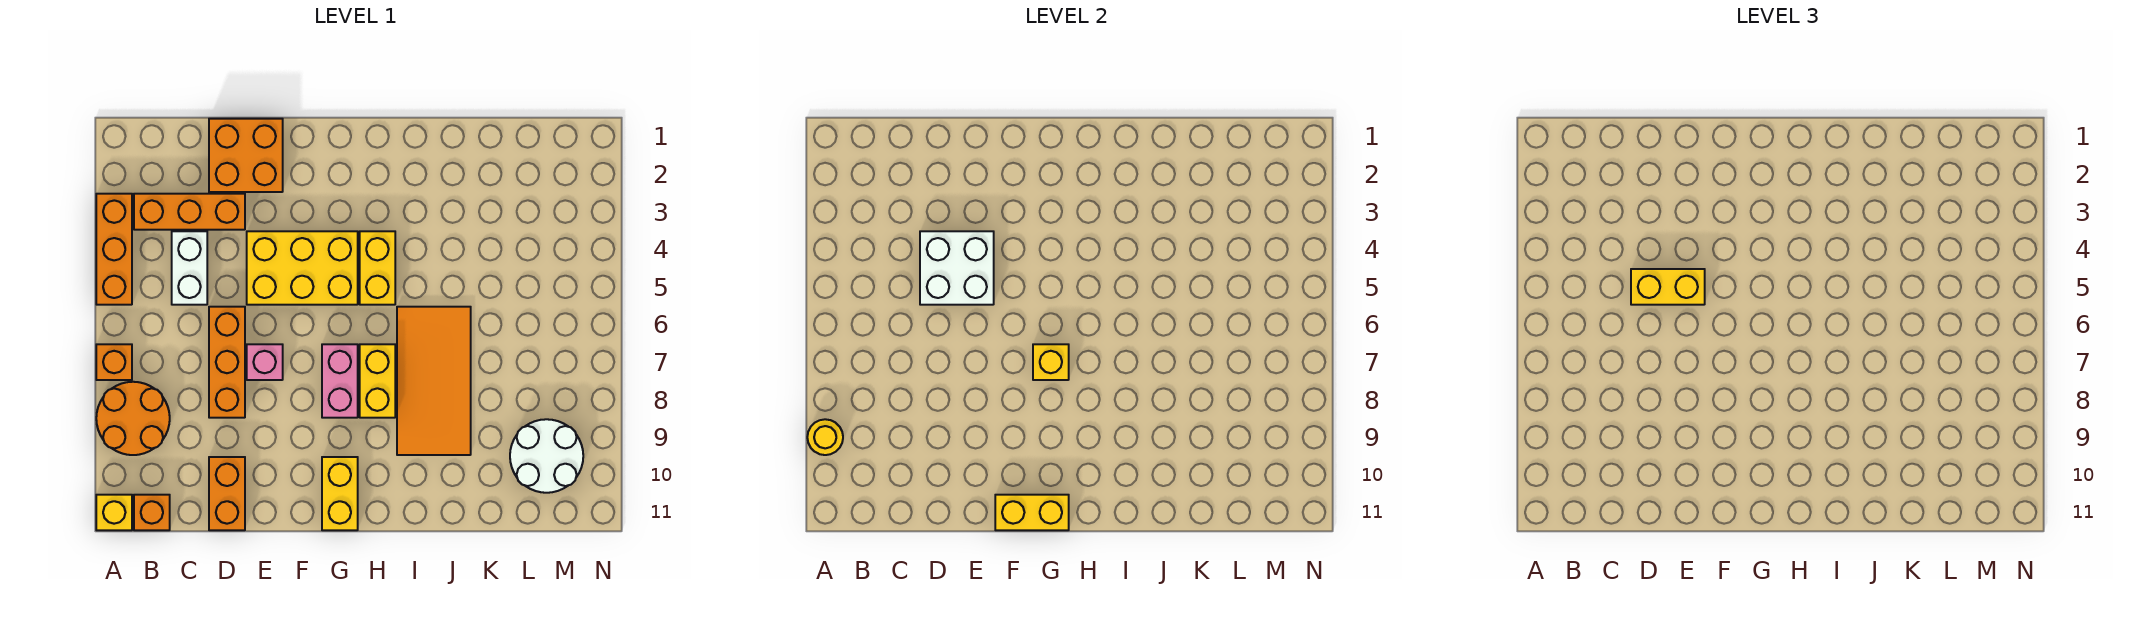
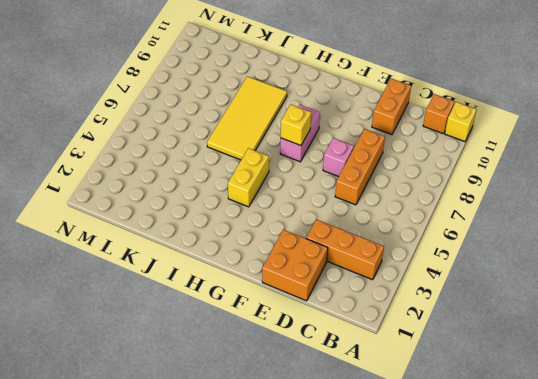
yellow tile I6:J9 level 1 -> orange tile I6:J9 level 1
none -> orange brick A3:A5 level 1
none -> orange brick A7 level 1
none -> orange round brick A8:B9 level 1

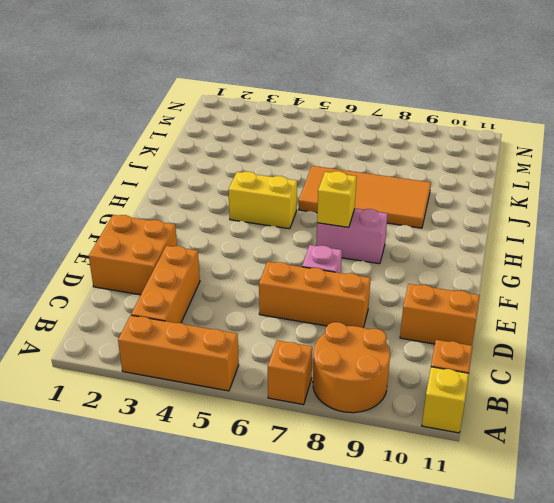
none -> white brick C4:C5 level 1
none -> yellow brick E4:G5 level 1
none -> yellow brick G10:G11 level 1

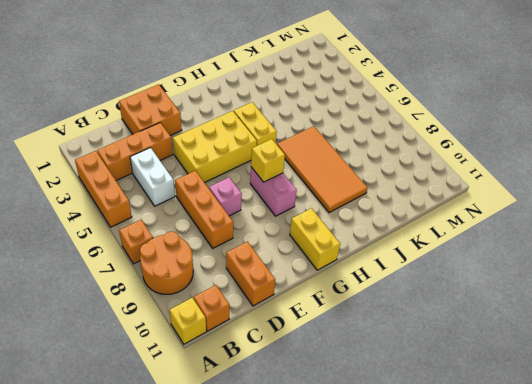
none -> yellow brick H7:H8 level 1
none -> white round brick L9:M10 level 1
none -> yellow round brick A9 level 2

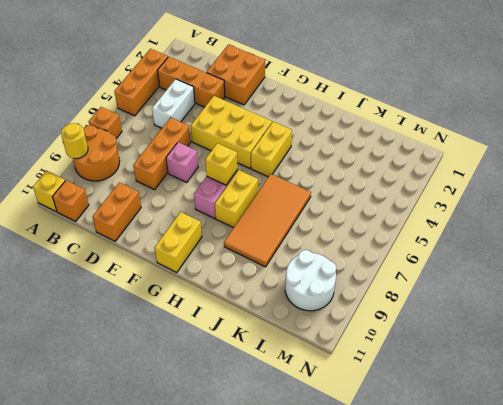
none -> white brick D4:E5 level 2
none -> yellow brick F11:G11 level 2
none -> yellow brick D5:E5 level 3

